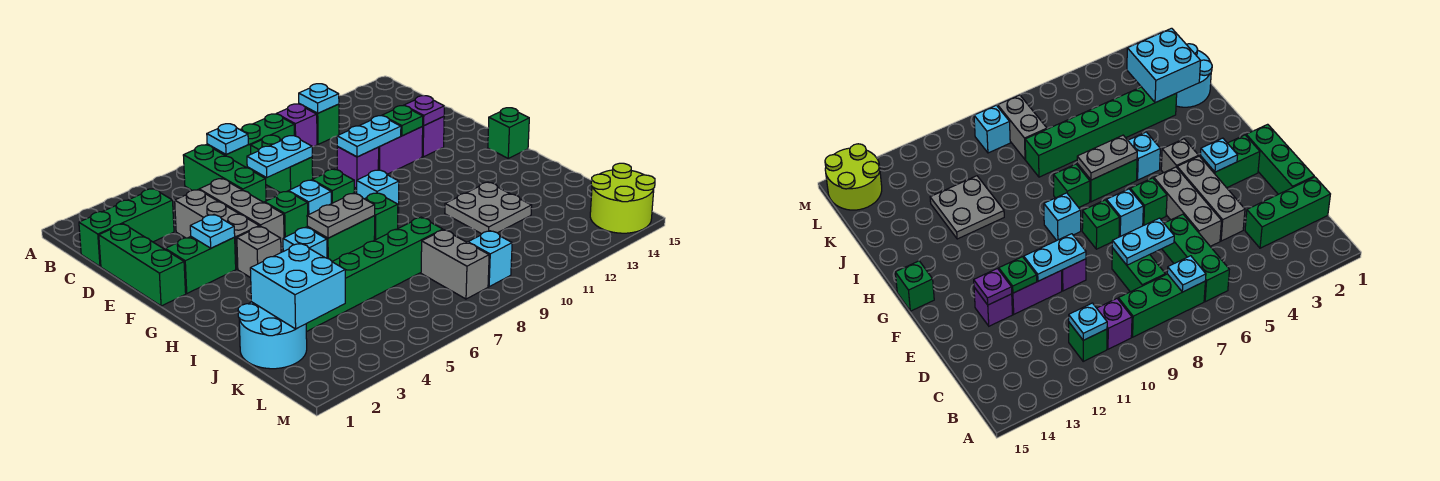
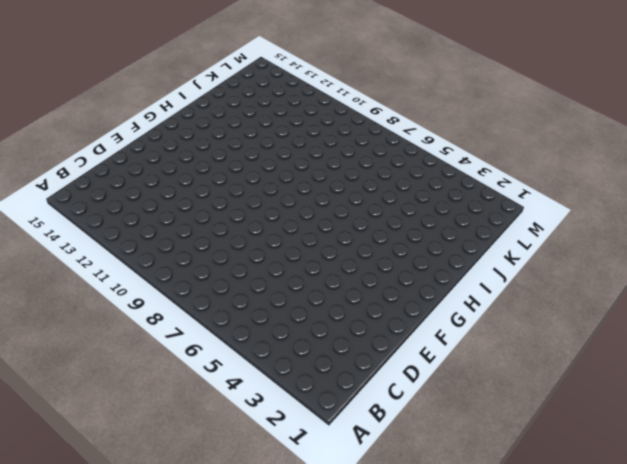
none -> green brick B6:D6 level 1
none -> green brick B7:B9 level 1
none -> purple brick B10 level 1
none -> green brick B11 level 1

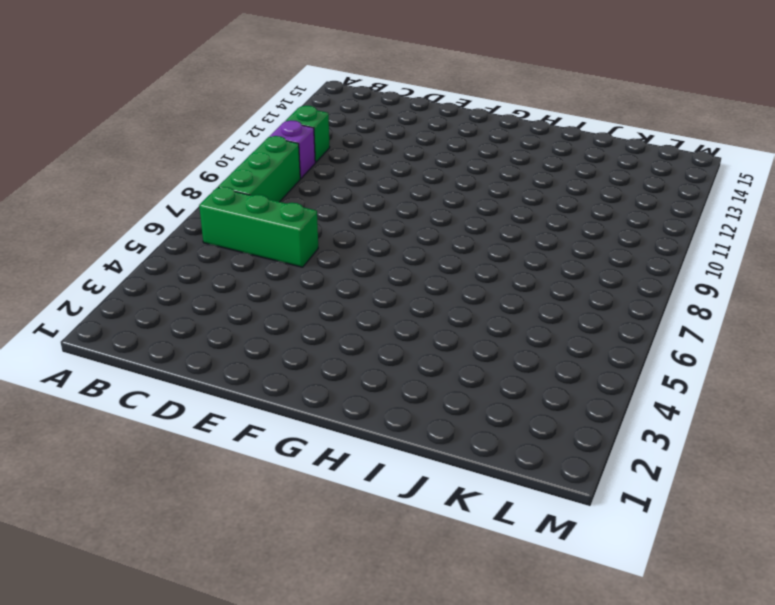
none -> green brick C1:C3 level 1
none -> green brick C8:D8 level 1
none -> green brick D1:F1 level 1
none -> grey brick D4:F4 level 1

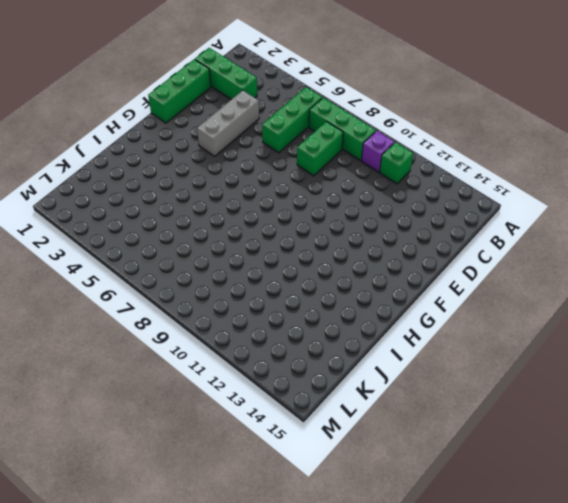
none -> grey brick D5:F5 level 1
none -> purple brick E10 level 1
none -> purple brick E11:E12 level 1
none -> purple brick E13 level 1

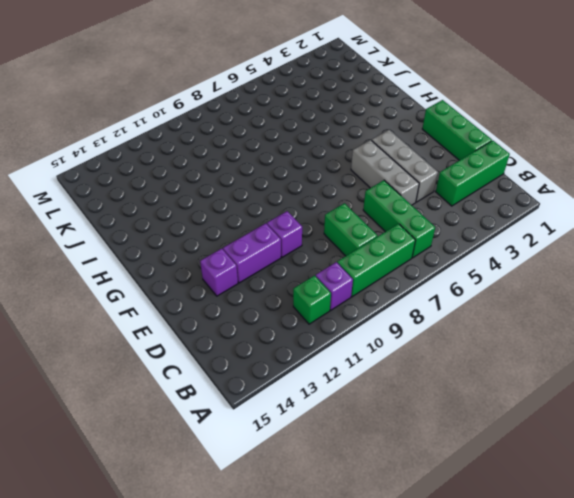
none -> green brick F2:F3 level 1
none -> green brick F6 level 1
none -> cyan brick F7 level 1
none -> green brick F8 level 1

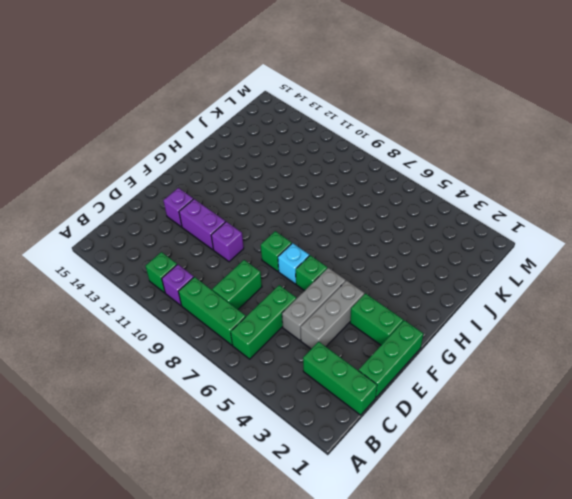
none -> grey brick G4 level 1
none -> cyan brick G9 level 1
none -> green brick G15 level 1
none -> cyan brick H5 level 1

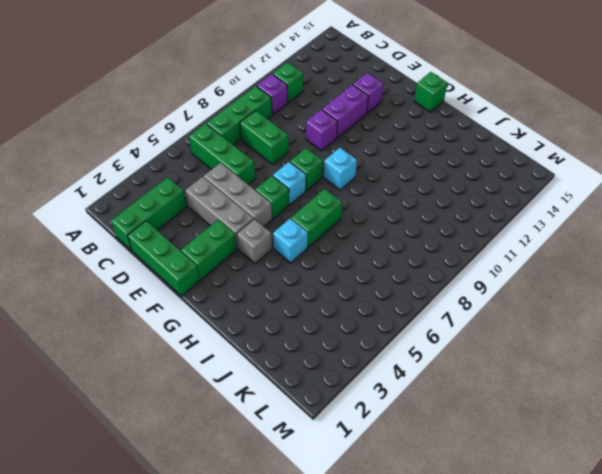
none -> green brick H8 level 1
none -> grey plate I11:J12 level 1
none -> cyan round brick J1:K2 level 1
none -> green brick J3:J8 level 1

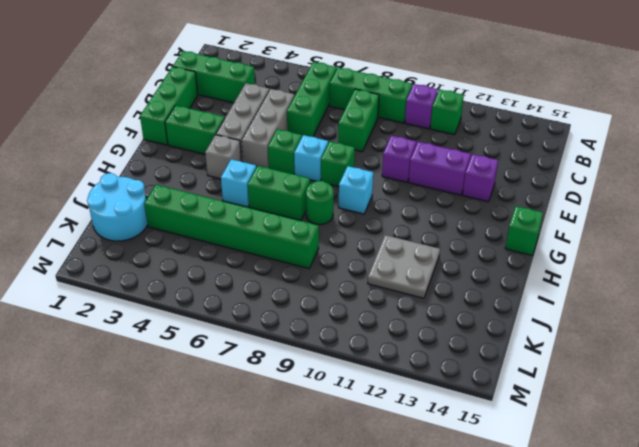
green round brick H8 level 1 -> green brick H8 level 1
none -> grey brick K8:L8 level 1
none -> cyan brick L9 level 1
none -> lime round brick L14:M15 level 1
none -> cyan plate B7 level 2

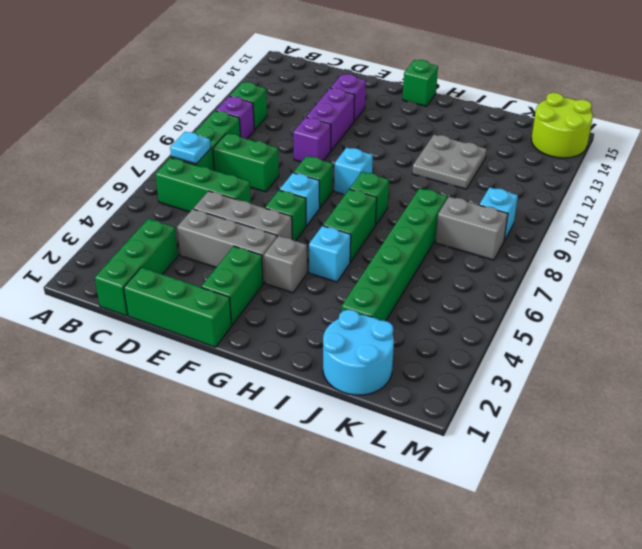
none -> cyan plate B11 level 2
none -> cyan plate D7:D8 level 2
none -> cyan plate E10:E11 level 2
none -> green plate E12 level 2

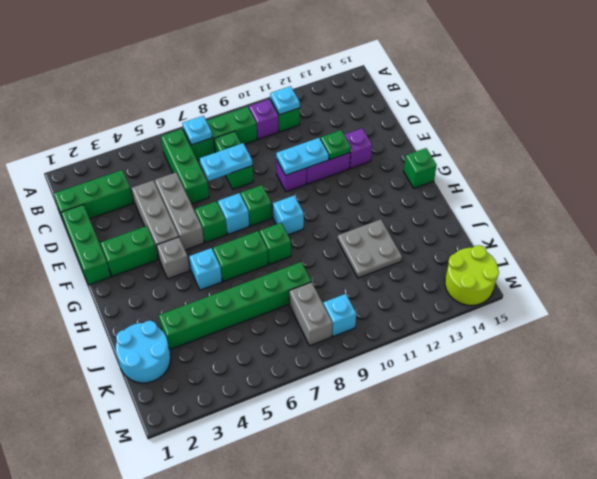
none -> purple plate E13 level 2
none -> cyan plate F3 level 2
none -> grey plate H6:H7 level 2
none -> cyan brick J2:K3 level 2

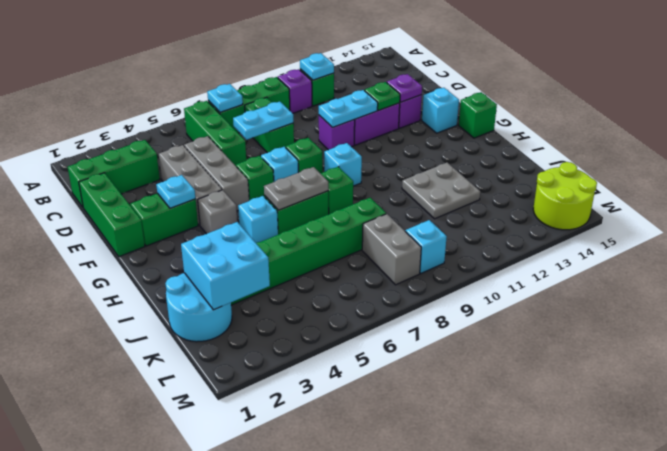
cyan brick F14 level 1 -> none

